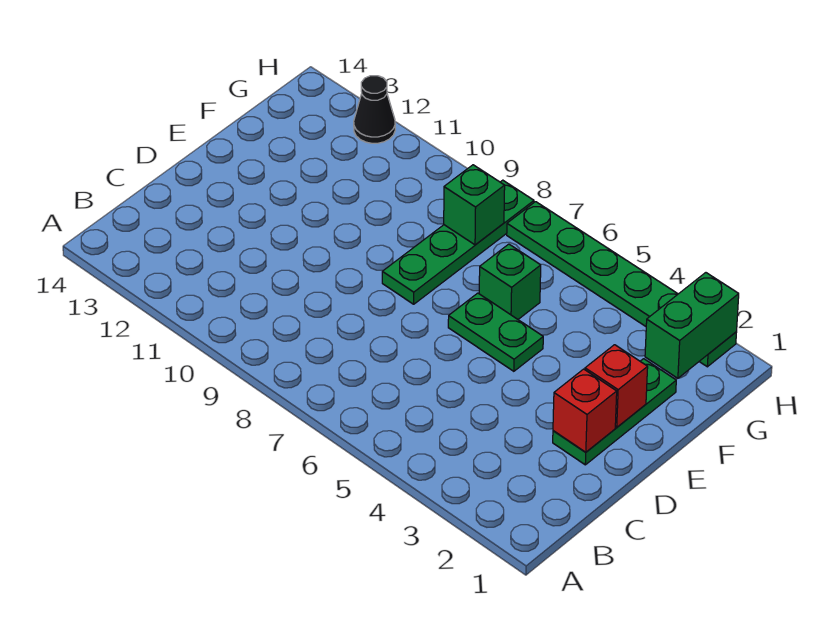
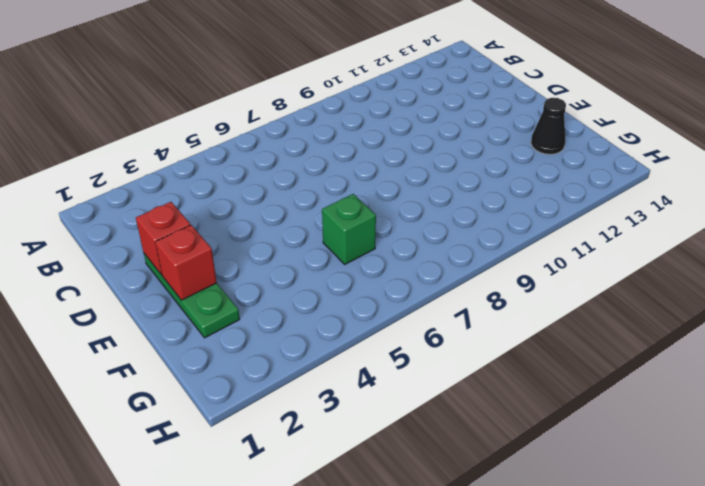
black cone F13 level 1 -> black cone H12 level 1
none -> green plate E5:E6 level 1
none -> green plate E8:H8 level 1

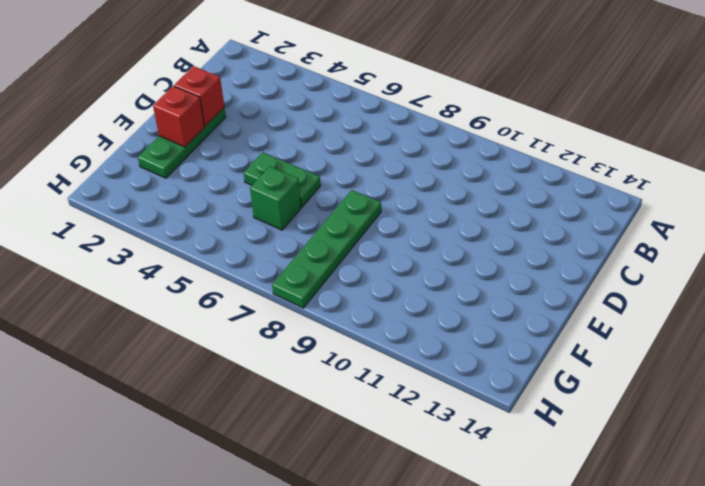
none -> green plate H2:H7 level 1
none -> black cone H12 level 1

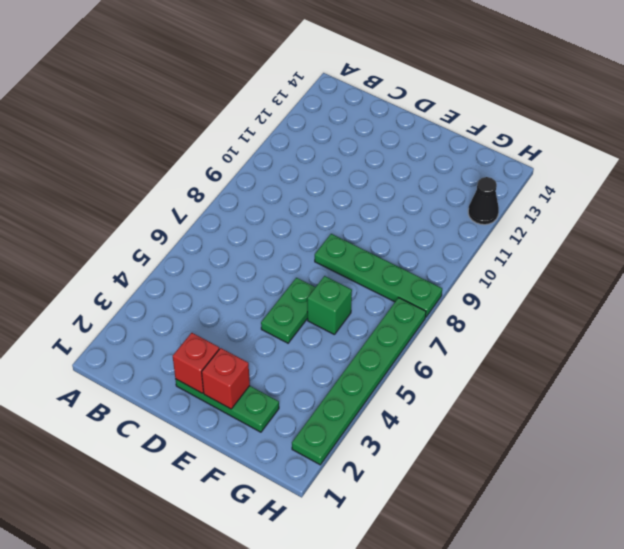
none -> green brick G2:H2 level 2
none -> green brick G8 level 2

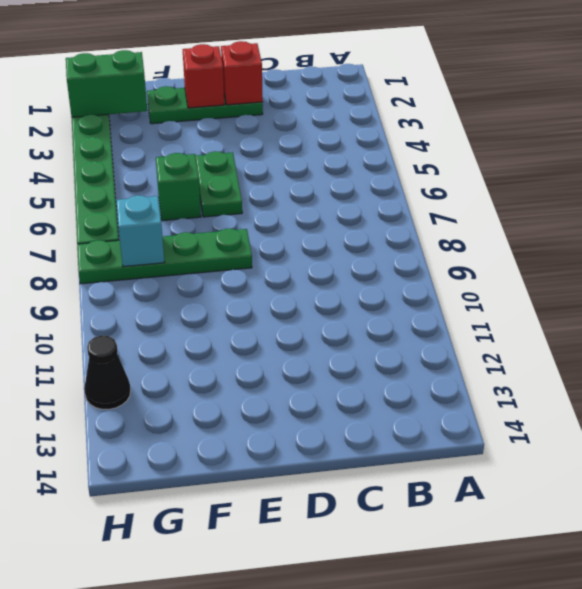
cyan brick G8 level 2 -> green brick G8 level 2

